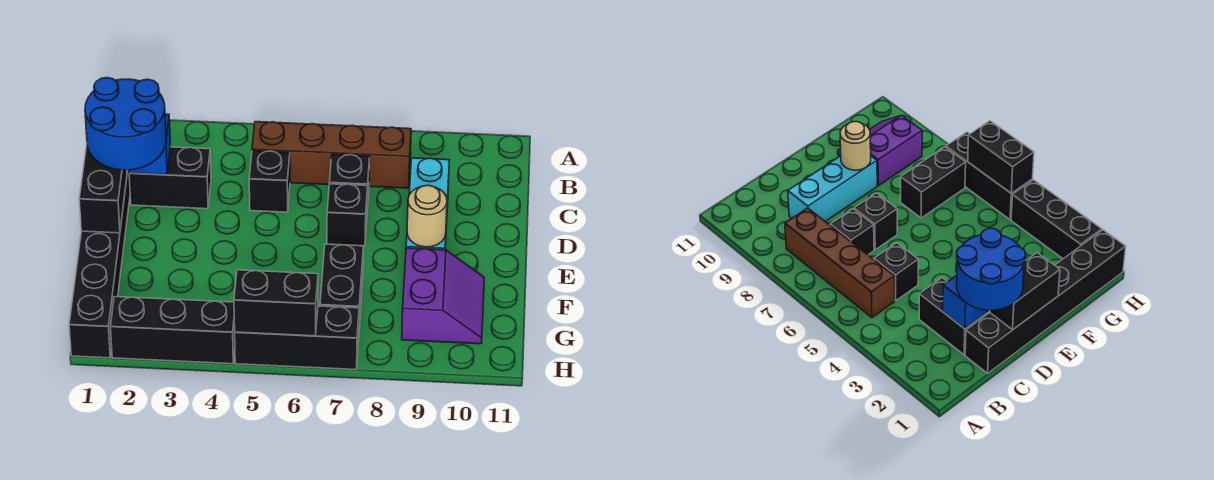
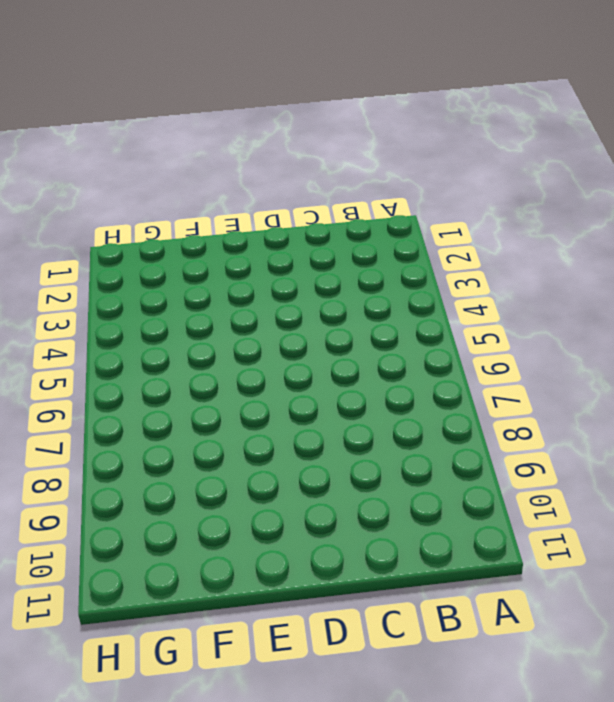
none -> brown brick B5:B8 level 1
none -> black brick C1:H1 level 1
none -> black brick C2:C3 level 1

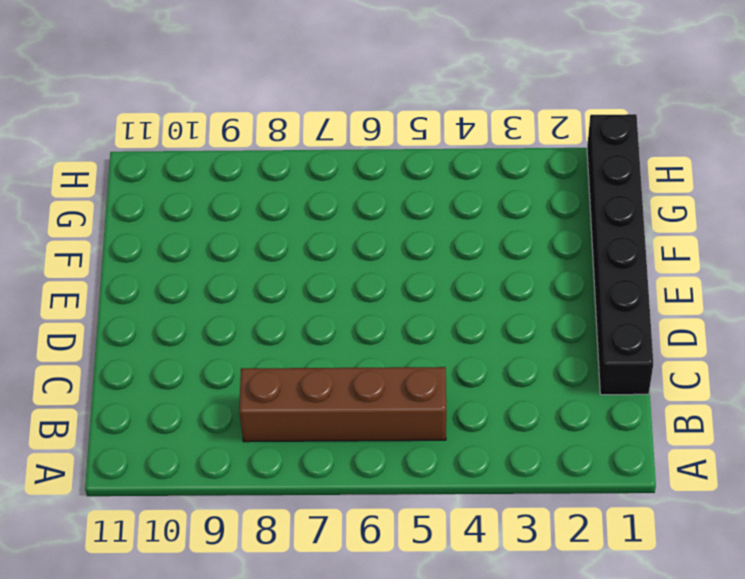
none -> black brick C2:C3 level 1
none -> black brick C5 level 1
none -> black brick C7 level 1

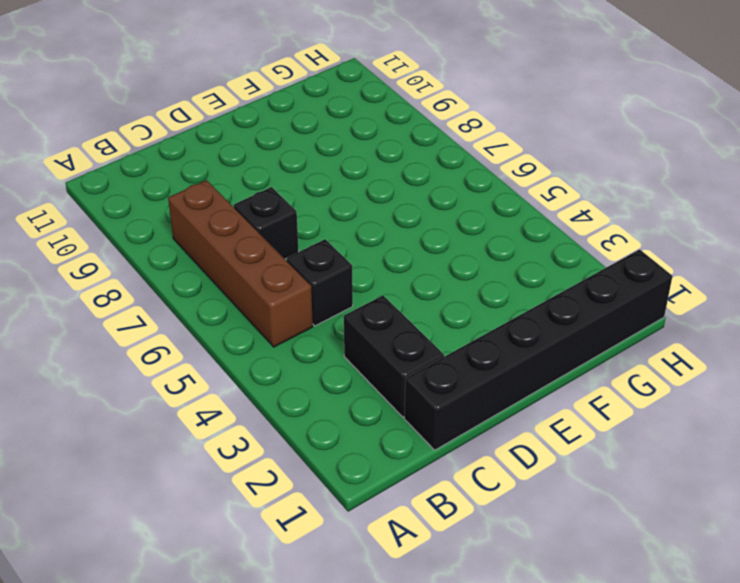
none -> cyan brick C9:E9 level 1
none -> black brick D7 level 1
none -> black brick F7:G7 level 1

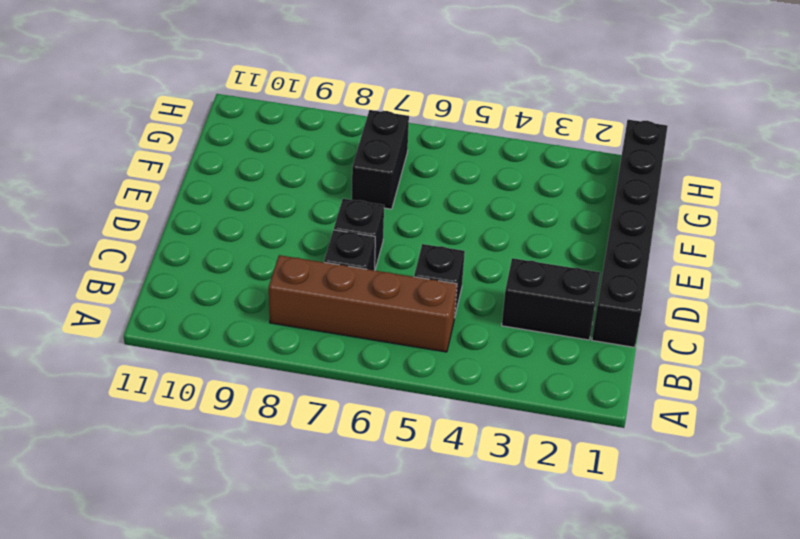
none -> cyan brick C9:E9 level 1
none -> purple slope F9:G10 level 1 top 9
none -> black brick H2:H4 level 1

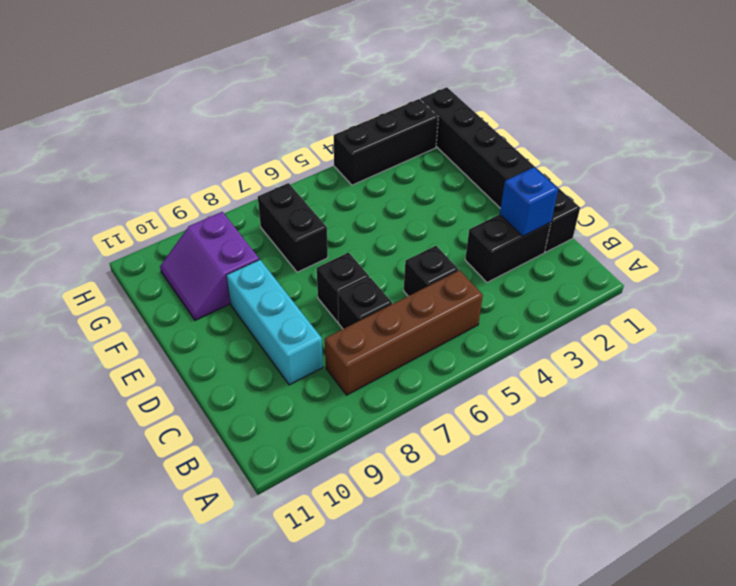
none -> black brick H5:H7 level 1
none -> black brick D1:E1 level 2
none -> tan round brick E9 level 2

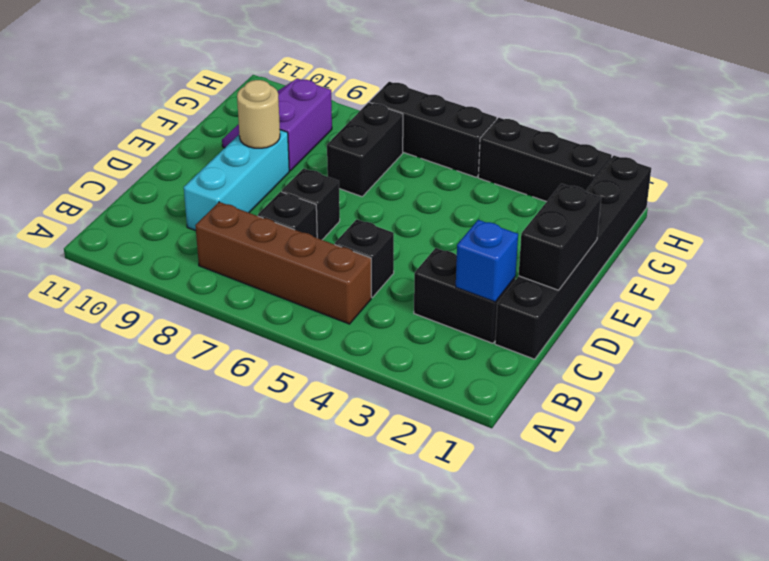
none -> black brick H5:H6 level 2
none -> blue round brick C1:D2 level 3

